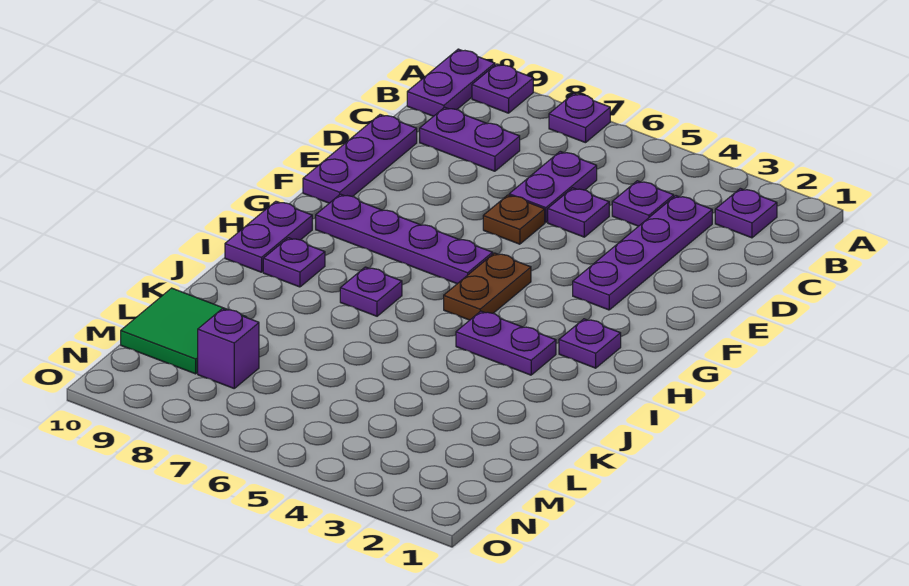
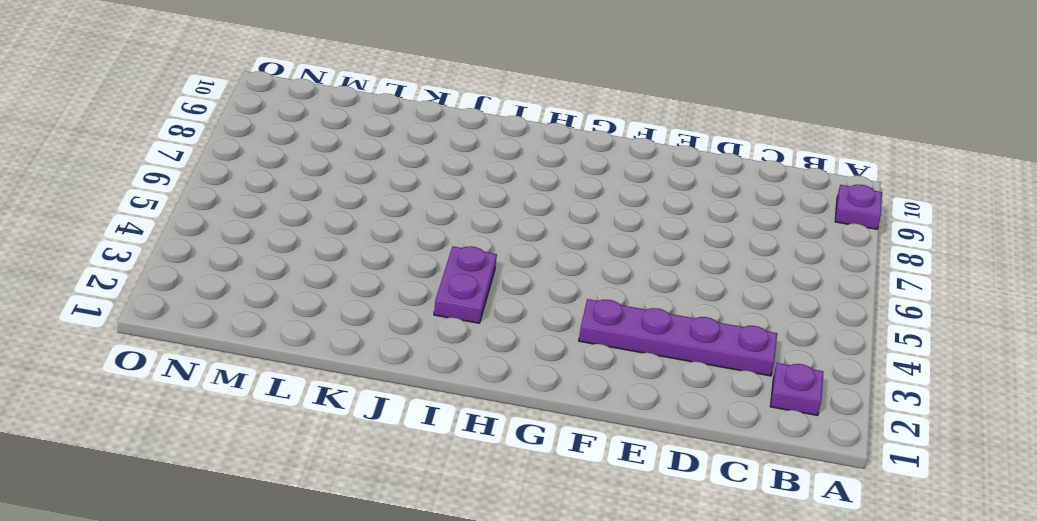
none -> purple plate A7 level 1
none -> purple plate A10:B10 level 1
none -> purple plate C4 level 1

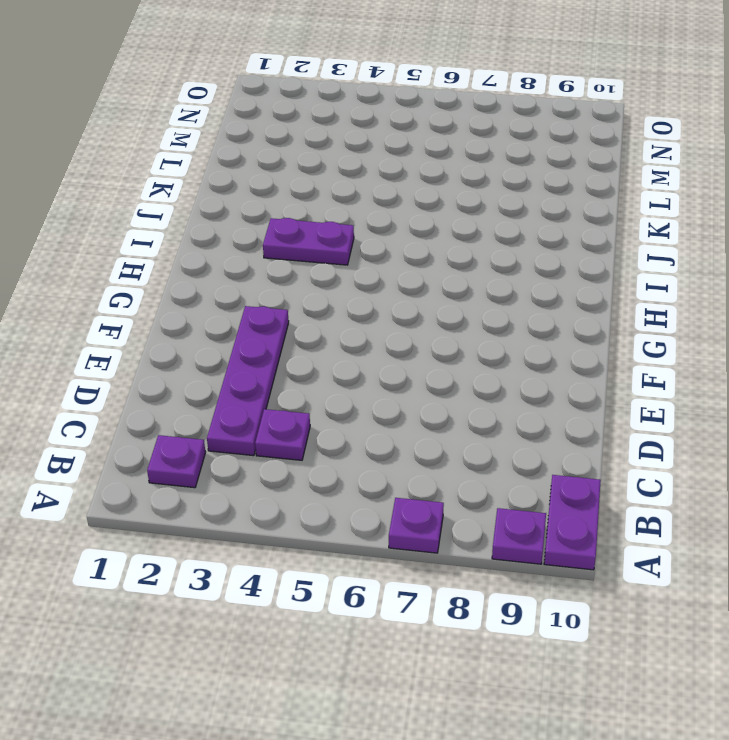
none -> purple plate C6:D6 level 1
none -> purple plate C8:C9 level 1
none -> purple plate D5 level 1

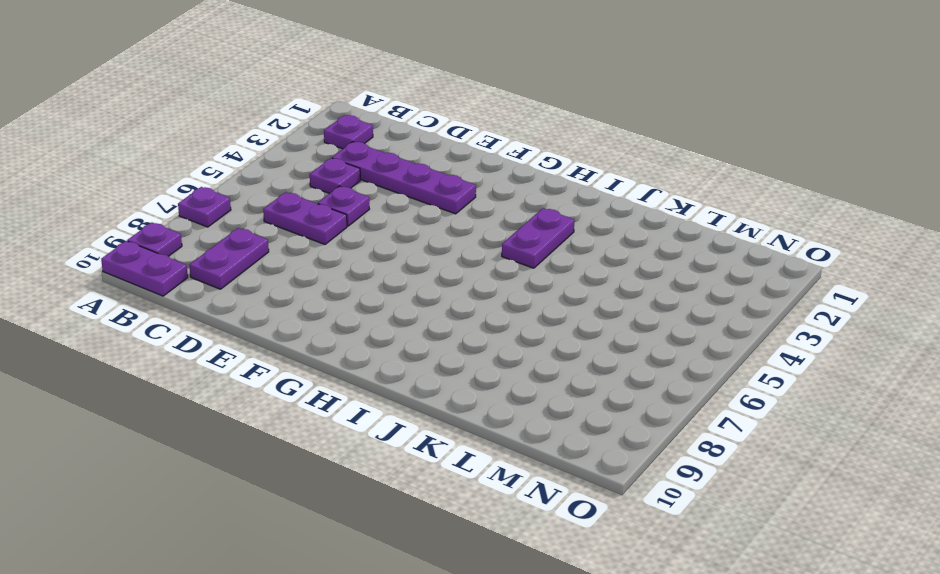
none -> purple plate D10:F10 level 1
none -> brown plate E6 level 1
none -> brown plate G5:H5 level 1

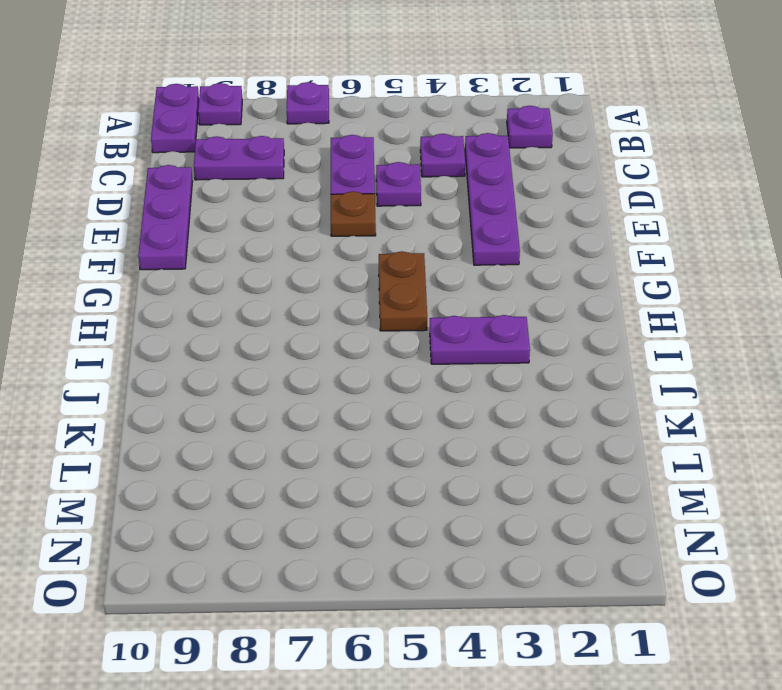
none -> purple plate G6:G9 level 1
none -> purple plate H2 level 1
none -> purple plate H10:I10 level 1

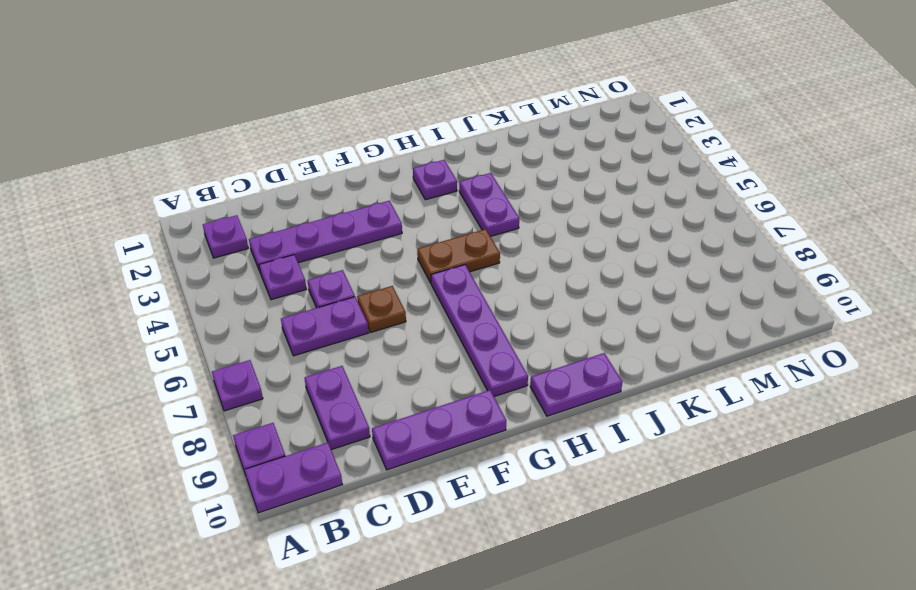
none -> purple plate I7 level 1
none -> purple plate I9 level 1
none -> green tile L9:M10 level 1

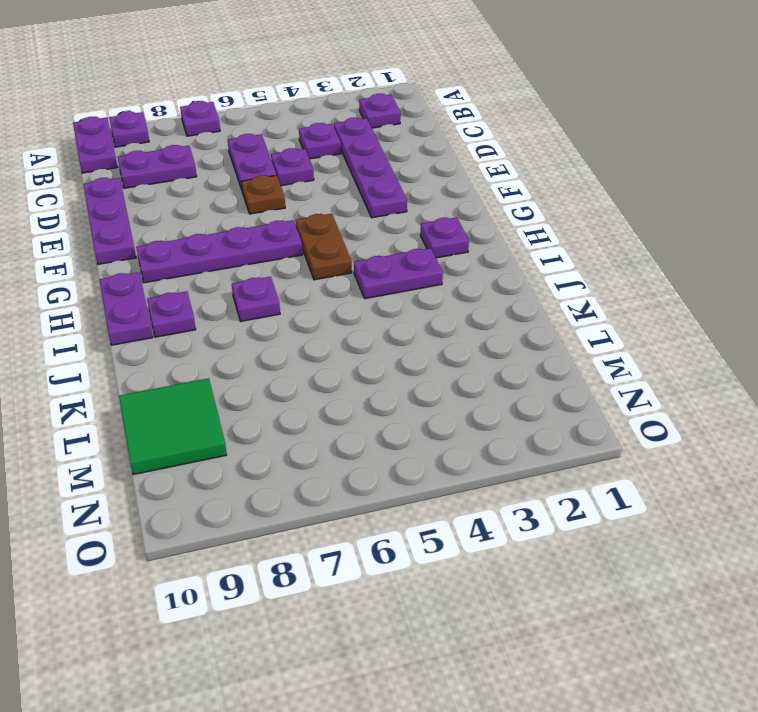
none -> purple brick M8 level 1

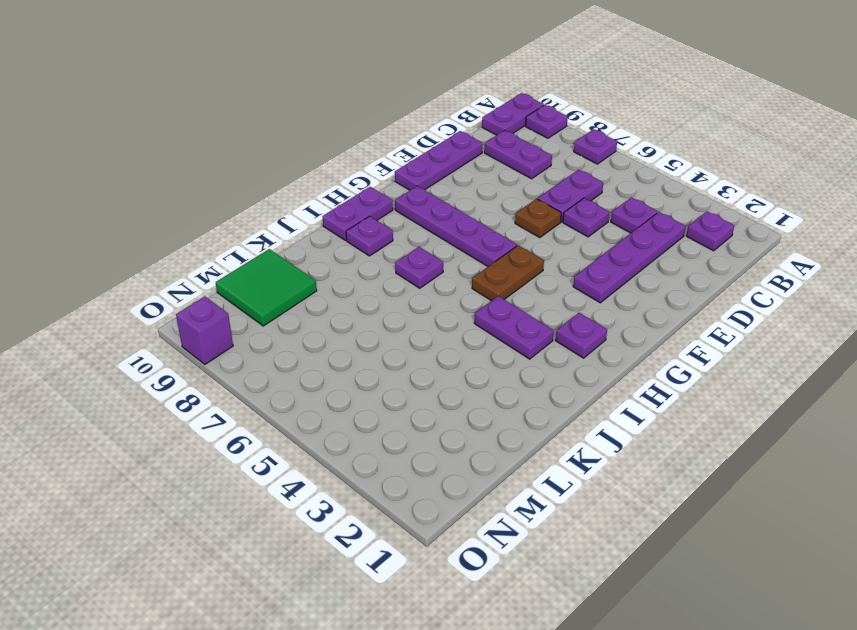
purple brick O9 level 1 -> purple brick M8 level 1

